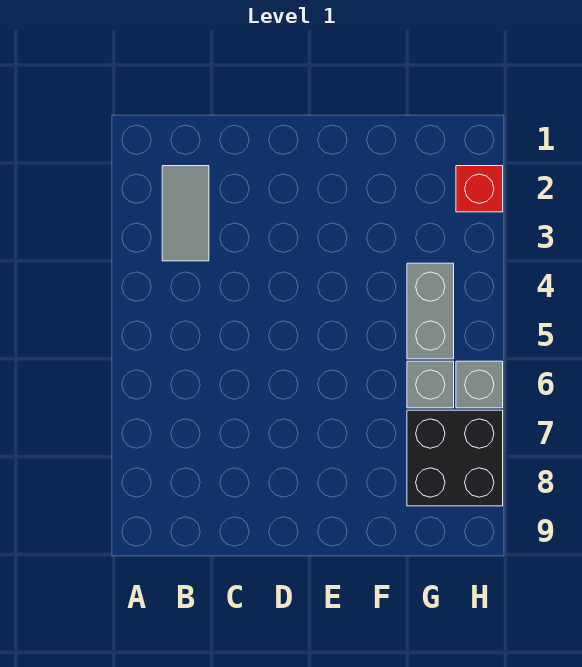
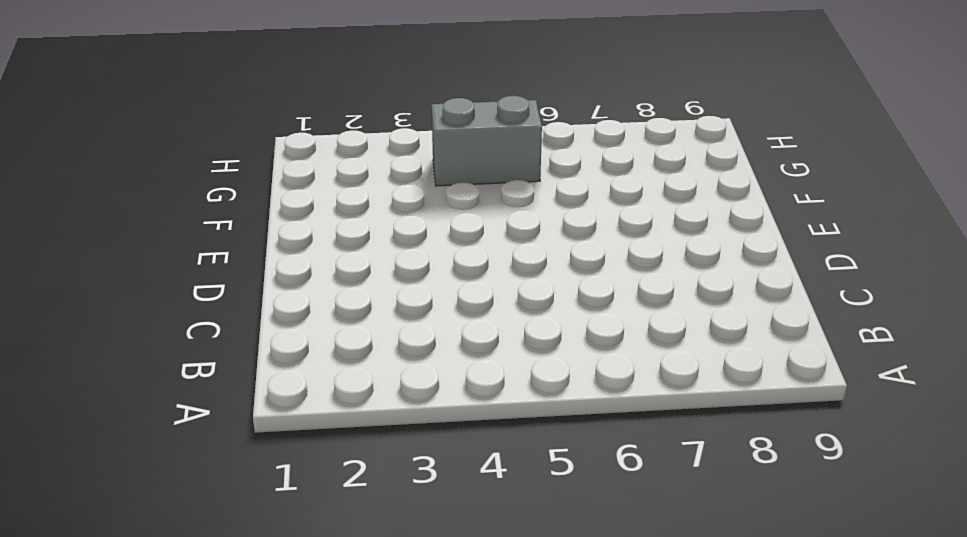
none -> grey tile B2:B3 level 1
none -> grey brick G6 level 1

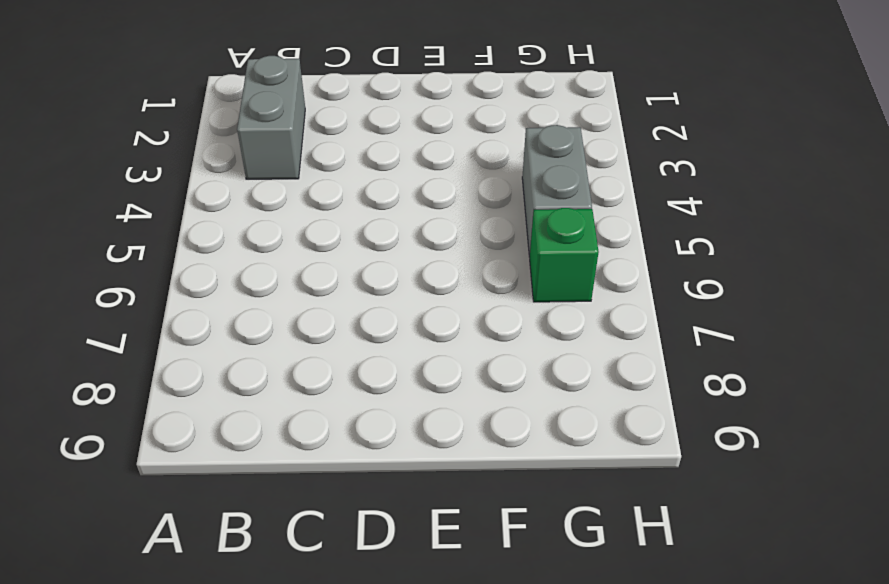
grey brick B2:B3 level 1 -> grey tile B2:B3 level 1
green brick G6 level 1 -> grey brick G6 level 1
none -> black brick G7:H8 level 1
none -> red brick H2 level 1

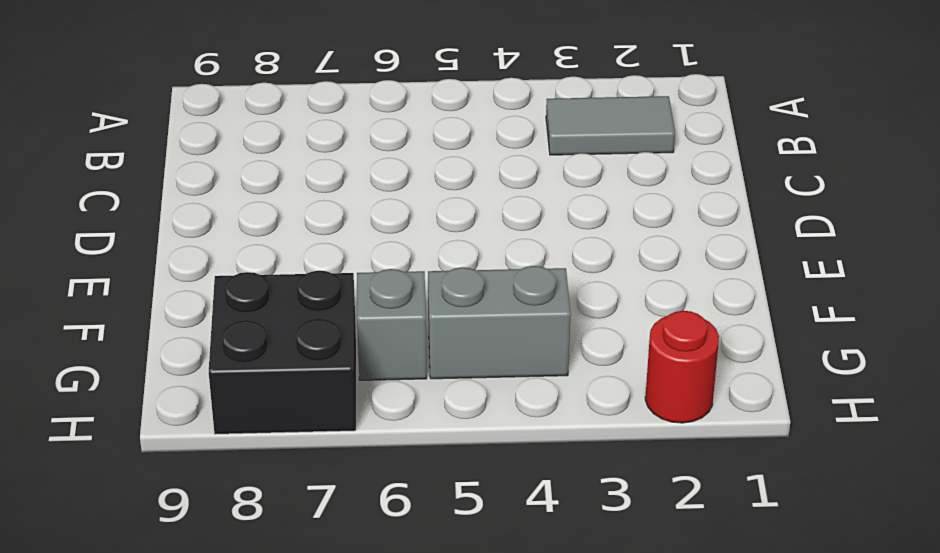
red round brick H2 level 1 -> red brick H2 level 1
none -> grey brick H6 level 1

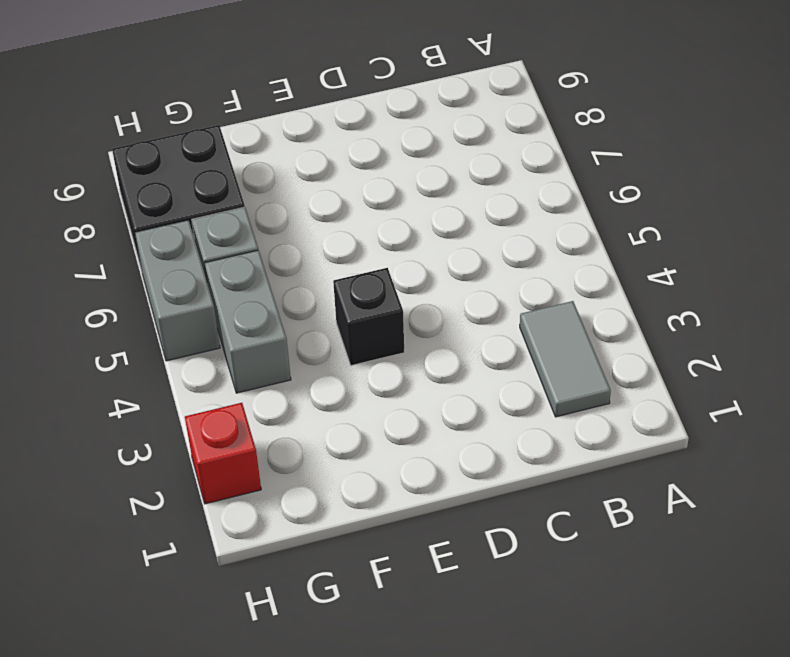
black brick E4 level 1 -> none
grey brick H5:H6 level 1 -> grey brick H6 level 1

